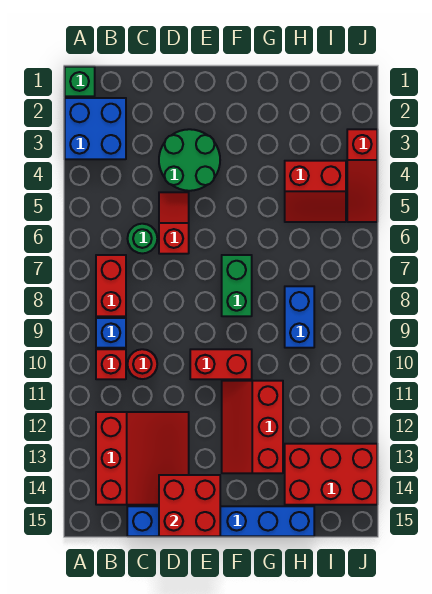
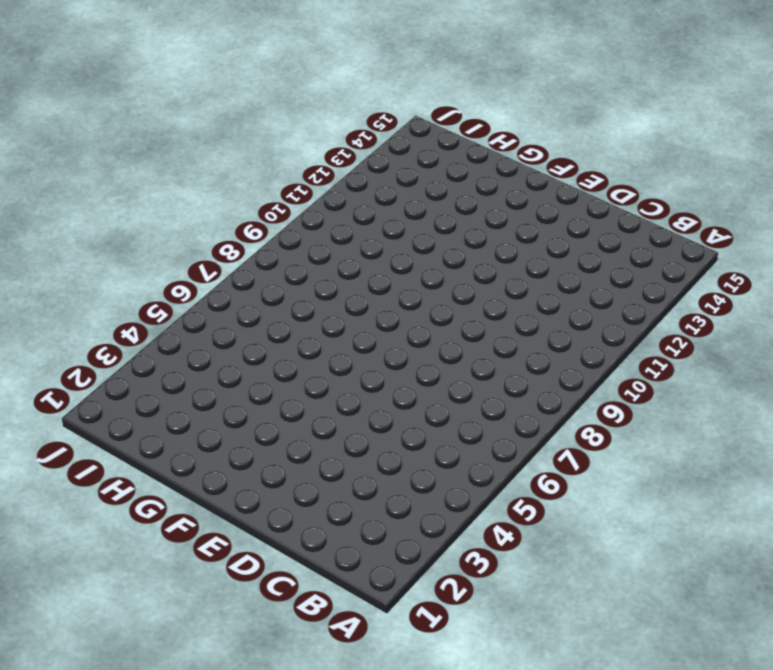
none -> green brick A1 level 1
none -> blue brick A2:B3 level 1
none -> red brick B7:B8 level 1

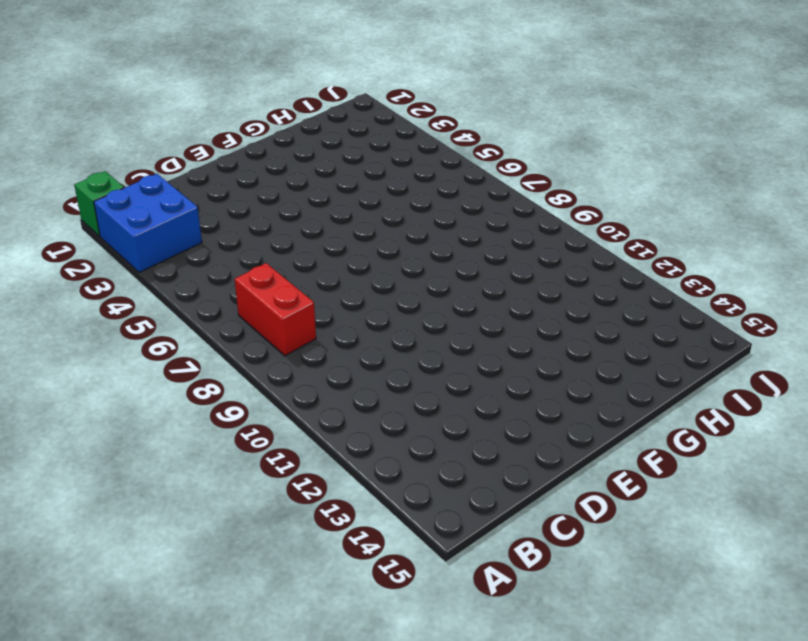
none -> blue brick B9 level 1
none -> red brick B10 level 1
none -> red slope B12:D14 level 1 top B

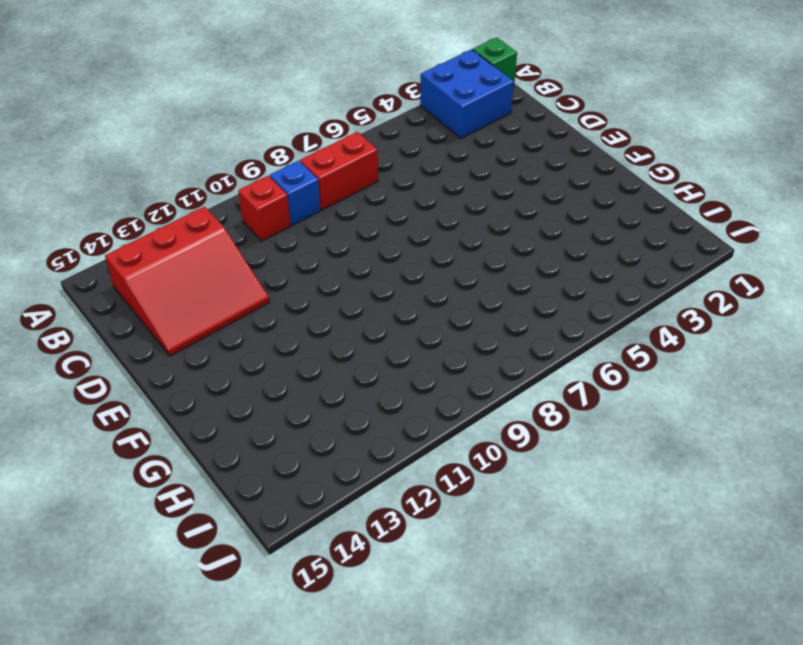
none -> green round brick C6 level 1
none -> red round brick C10 level 1
none -> blue brick C15:H15 level 1

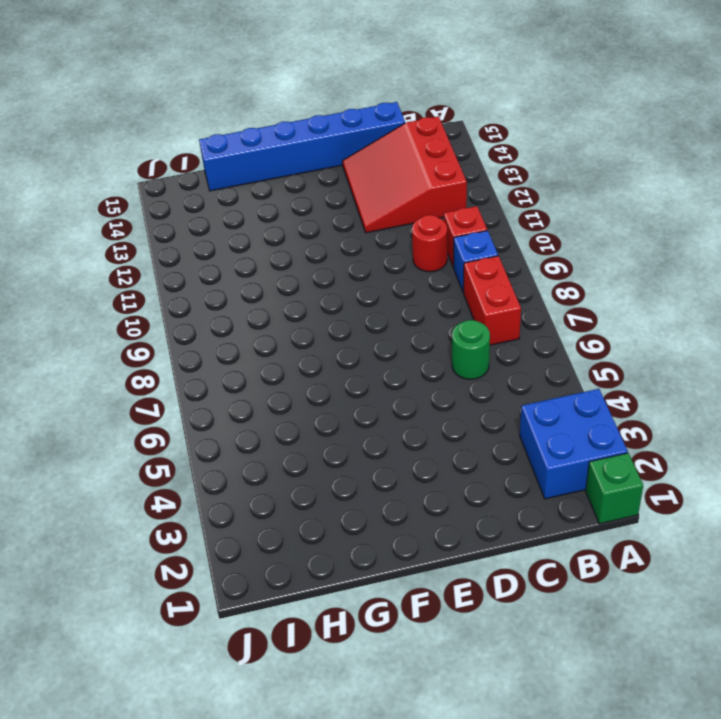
none -> green round brick D3:E4 level 1
none -> red slope D5:D6 level 1 top 6
none -> red brick E10:F10 level 1

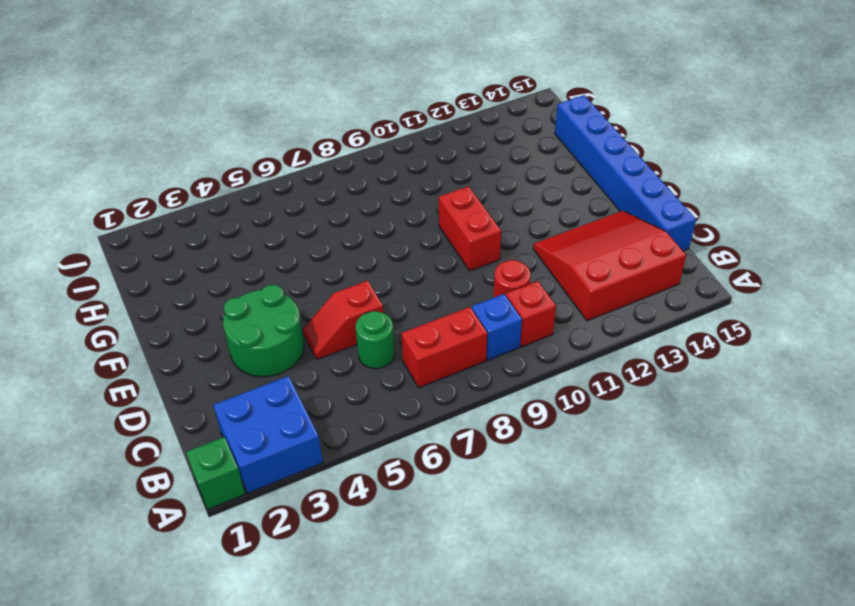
none -> green brick F7:F8 level 1
none -> red slope F11:G13 level 1 top G
none -> red slope H4:I5 level 1 top 4

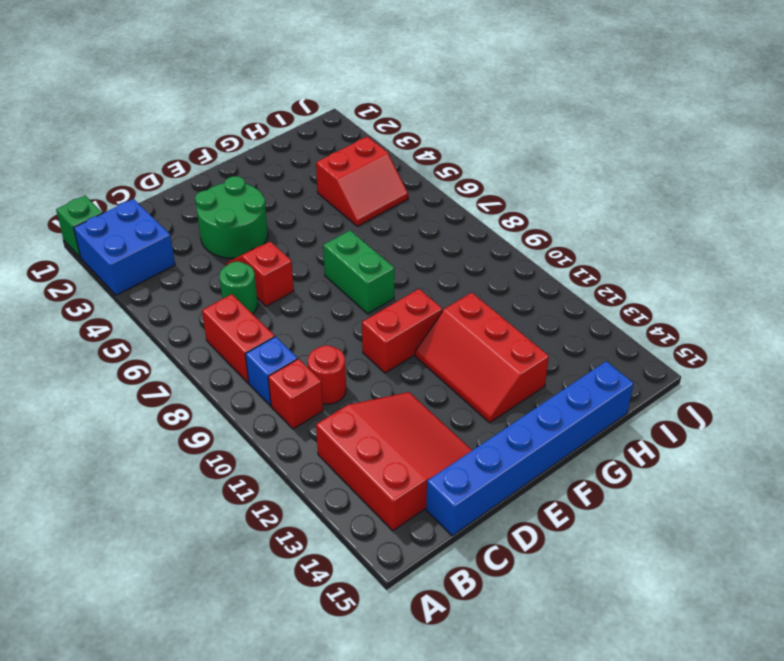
none -> blue brick H8:H9 level 1
none -> red brick H13:J14 level 1
none -> red slope J3:J5 level 1 top 3

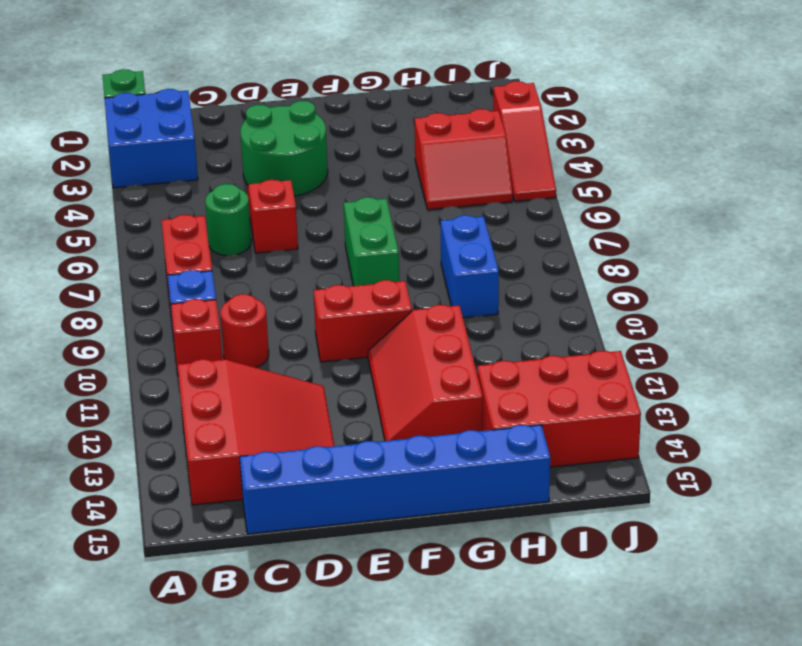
none -> red brick D14:E15 level 2

